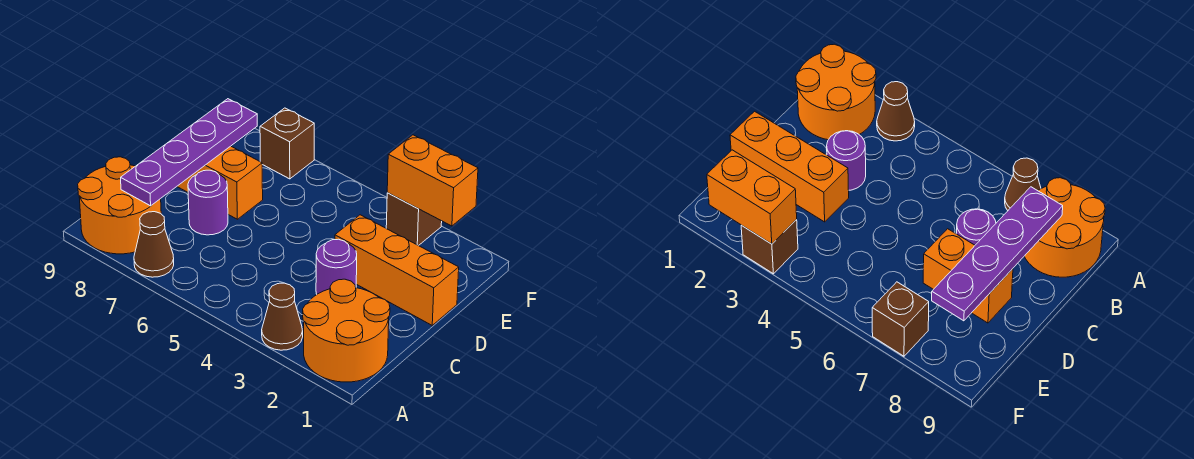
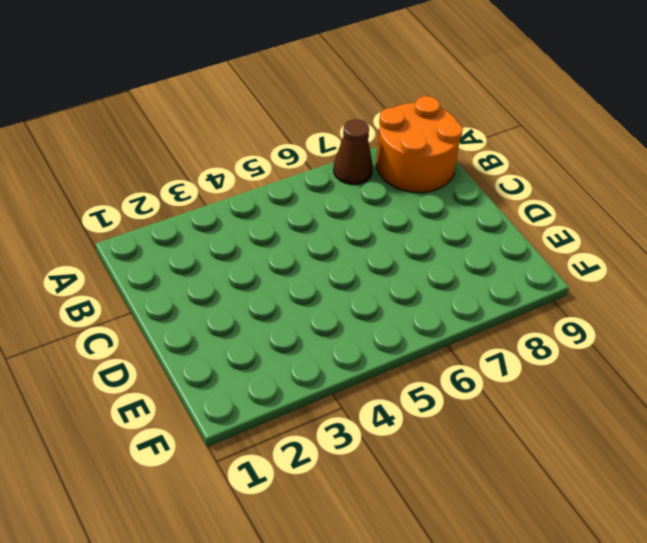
none -> orange round brick A1:B2 level 1
none -> brown cone A3 level 1
none -> purple round brick C3 level 1

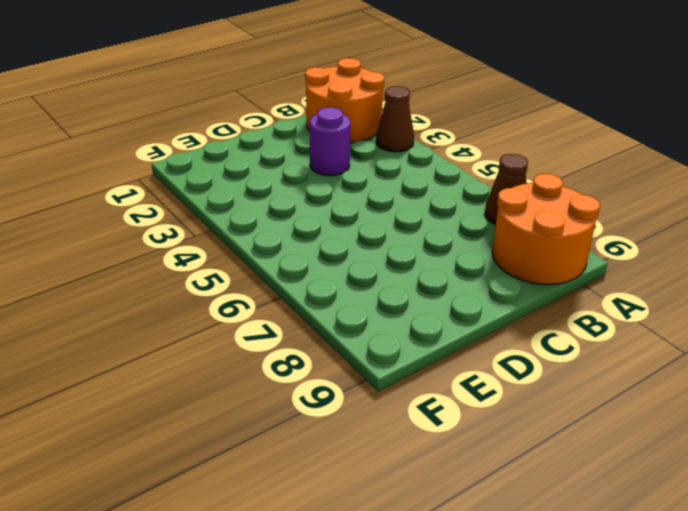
none -> purple round brick C7 level 1
none -> orange brick D1:D3 level 1
none -> orange brick D7:D8 level 1

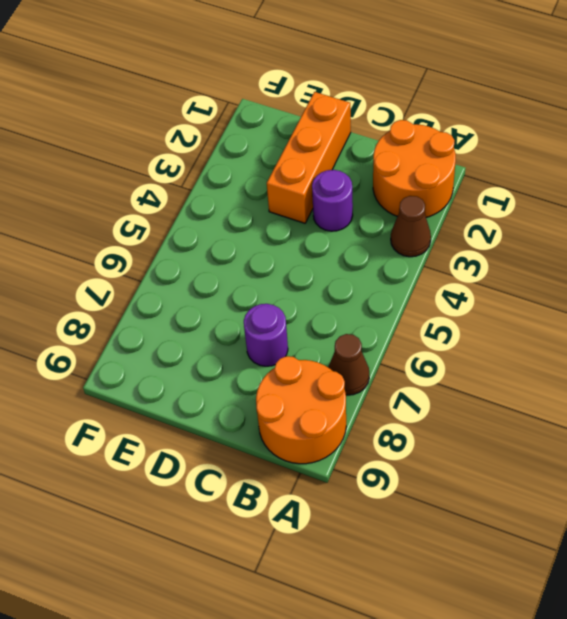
none -> orange brick D7:D8 level 1
none -> brown brick F3 level 1
none -> brown brick F7 level 1

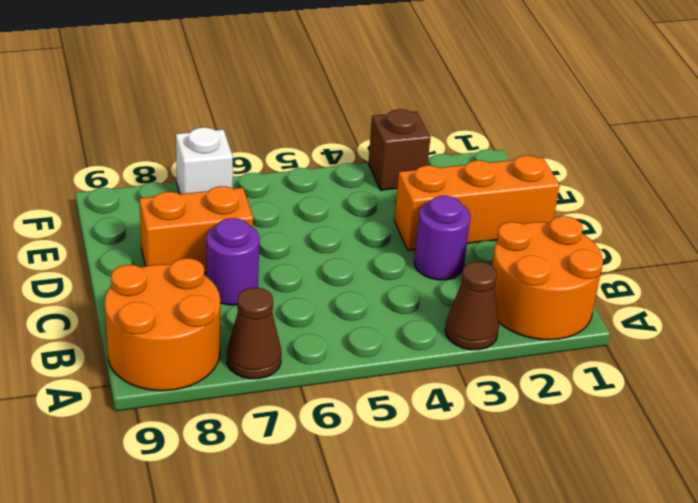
white brick F7 level 1 -> brown brick F7 level 1
none -> purple plate B8:E8 level 2
none -> orange brick F2:F3 level 2

